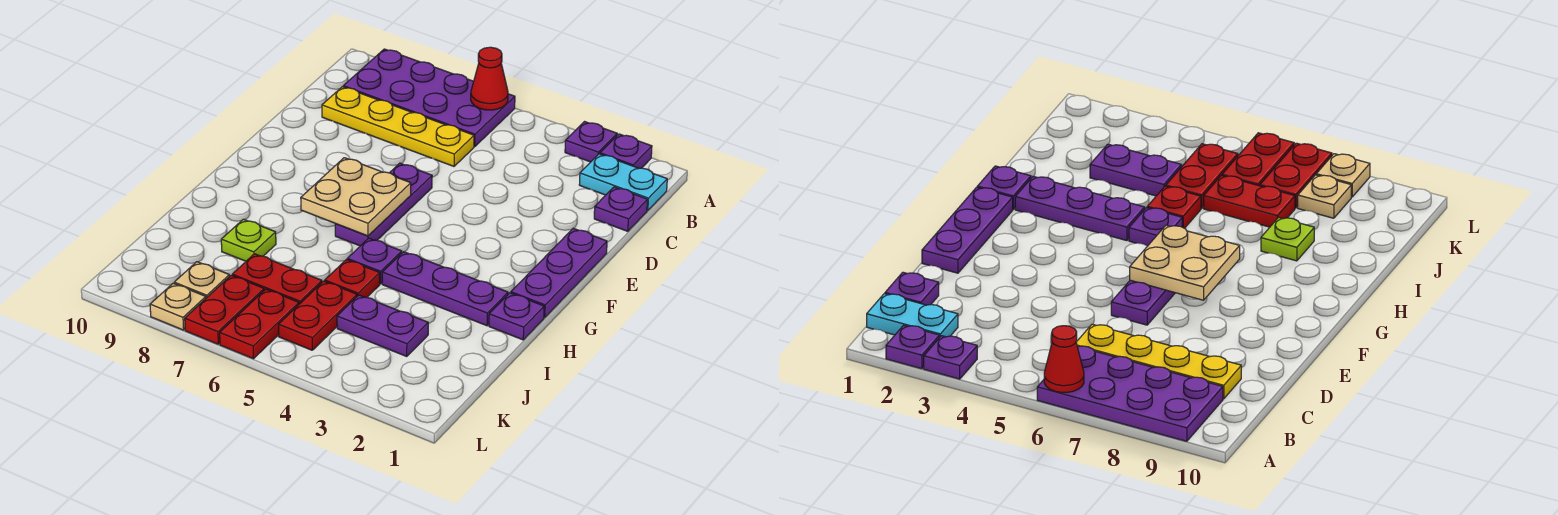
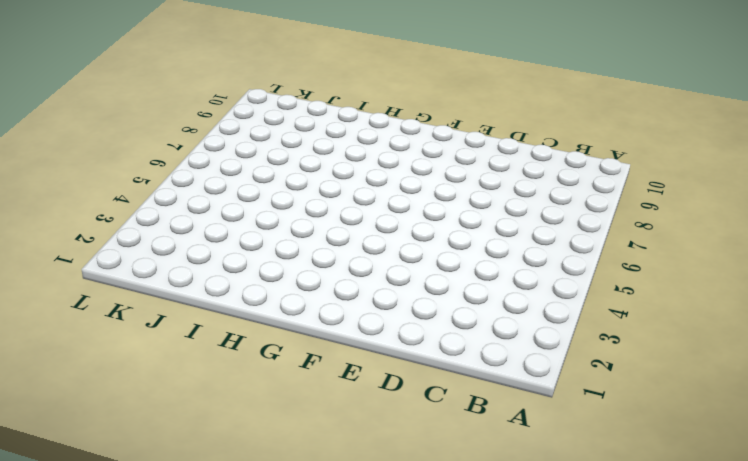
none -> purple plate A2 level 1
none -> purple plate A3 level 1
none -> purple plate A6:B9 level 1

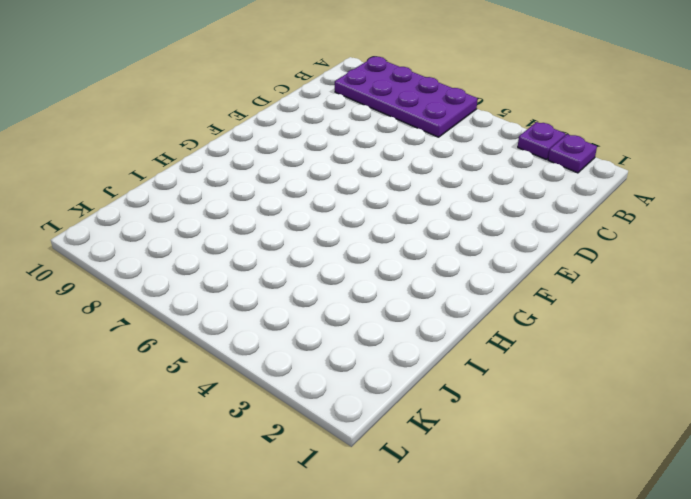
none -> cyan plate B1:B2 level 1
none -> purple plate C1 level 1
none -> yellow plate C6:C9 level 1

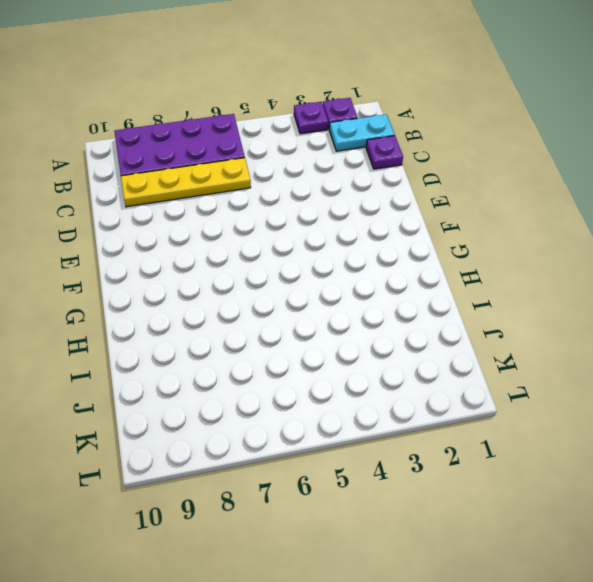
none -> purple plate E1:G1 level 1
none -> purple plate E6:G6 level 1
none -> purple plate H1 level 1

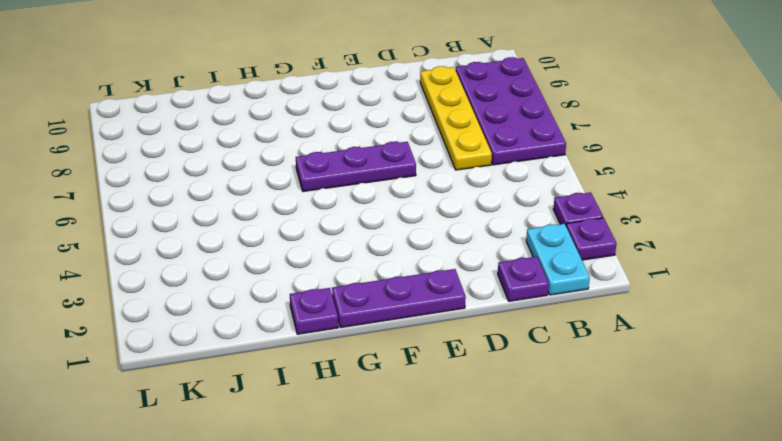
none -> purple plate H2:H4 level 1
none -> purple plate H5 level 1
none -> red plate I5 level 1

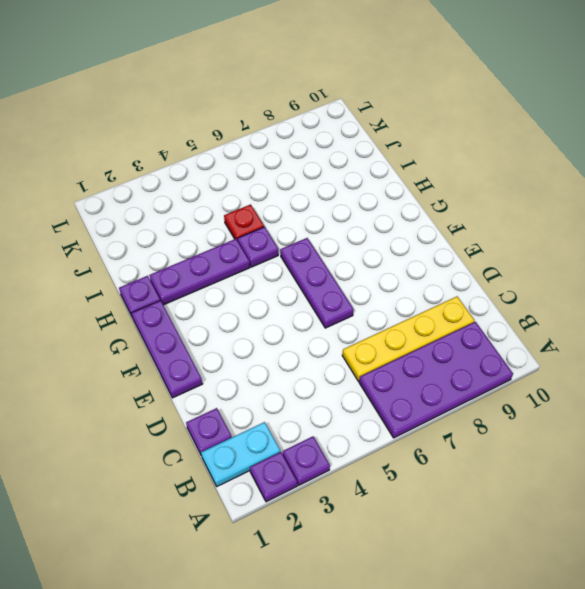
none -> lime plate I8 level 1
none -> purple plate J3:J4 level 1
none -> red plate J5:K5 level 1

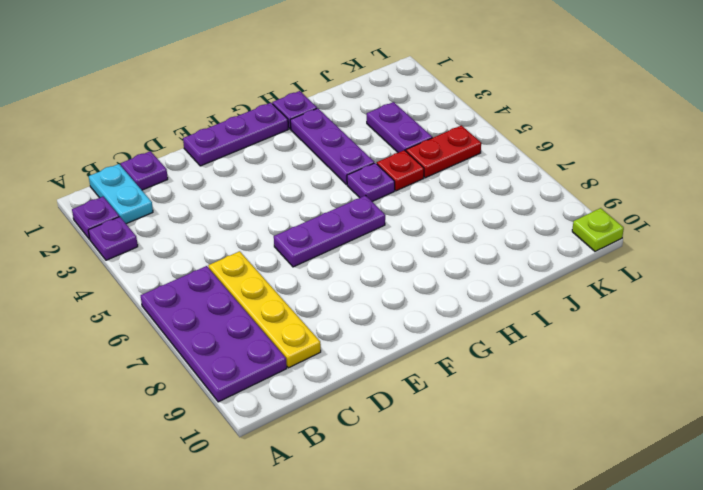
lime plate L10 level 1 -> lime plate I8 level 1
none -> red plate J6:J7 level 1
none -> red plate K6:L6 level 1
none -> red plate K7:L7 level 1

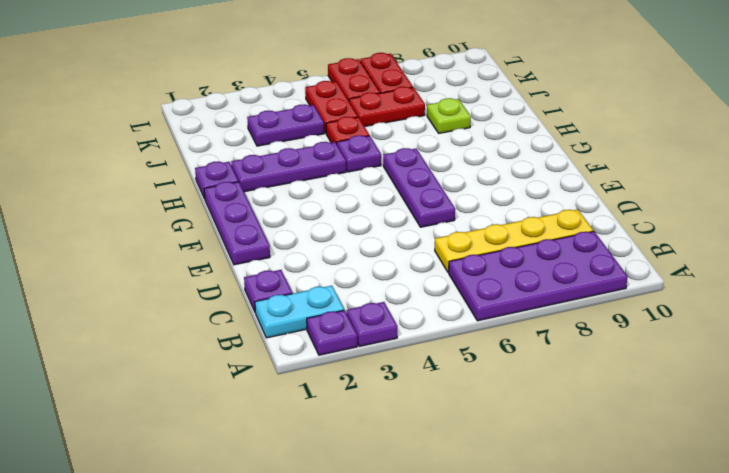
none -> tan plate K8 level 1
none -> tan plate L8 level 1
none -> red cone A6 level 2

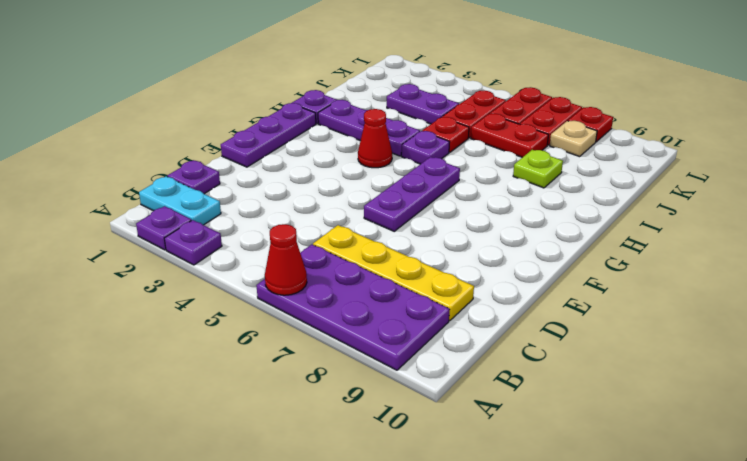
red cone G4 level 1 -> none
red plate L8 level 1 -> tan plate L8 level 1
none -> tan plate F6:G7 level 2

